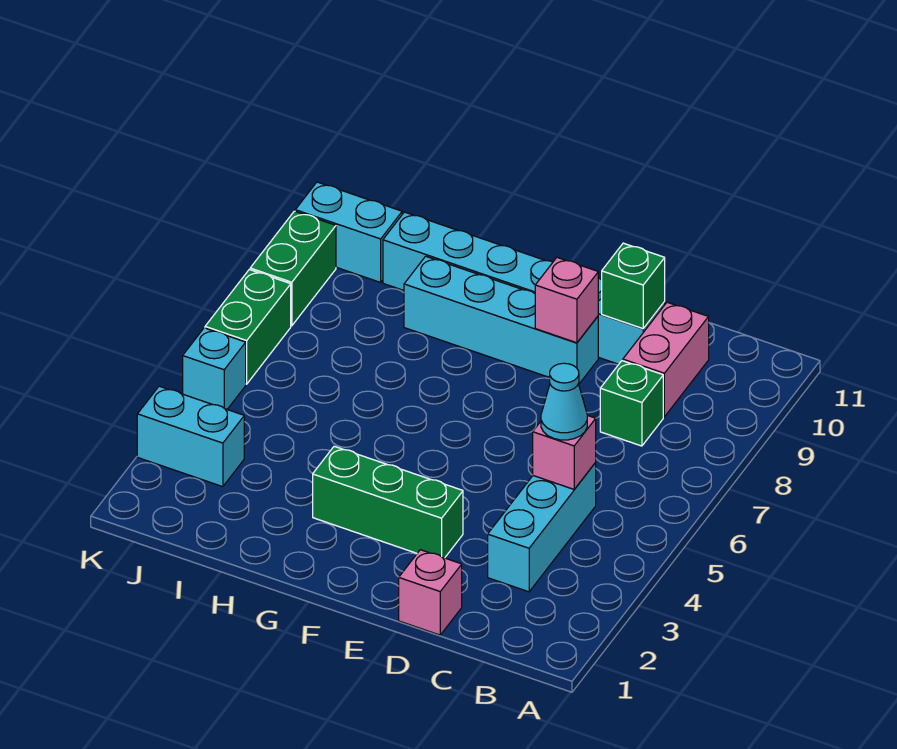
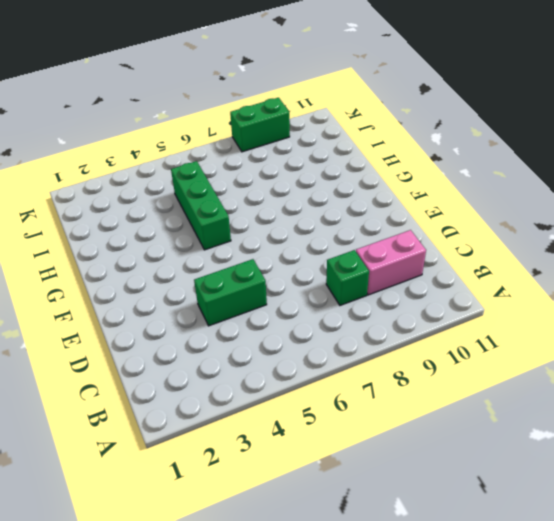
green brick D4:D5 level 1 -> green brick K6:K7 level 1
green brick G5:I5 level 1 -> green brick E3:G3 level 1
none -> cyan brick C3:C5 level 1
none -> pink brick D1 level 1
none -> cyan brick D10:I10 level 1

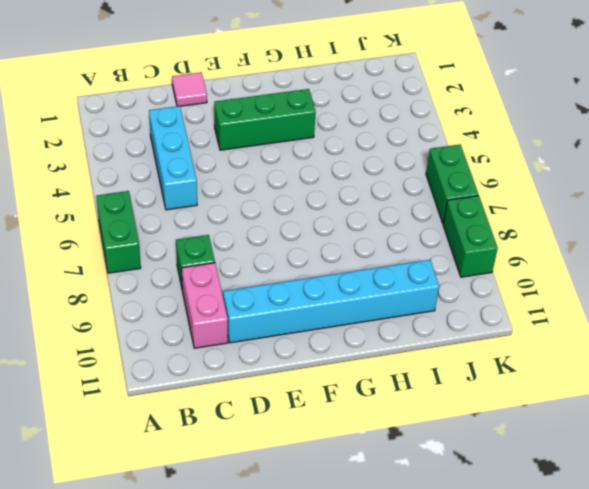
green brick A6:A7 level 1 -> none
pink tile D1 level 1 -> pink brick D1 level 1
none -> cyan brick E9:H9 level 1
none -> cyan brick J3:K3 level 1
none -> cyan brick J10:K10 level 1

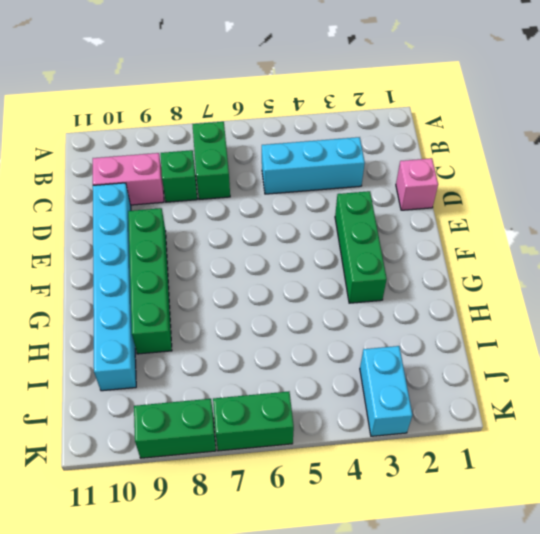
green brick B7:C7 level 1 -> none
green brick E9:H9 level 1 -> cyan brick E9:H9 level 1
none -> cyan brick J10:K10 level 1
none -> cyan brick K5 level 1
none -> pink brick C5 level 2

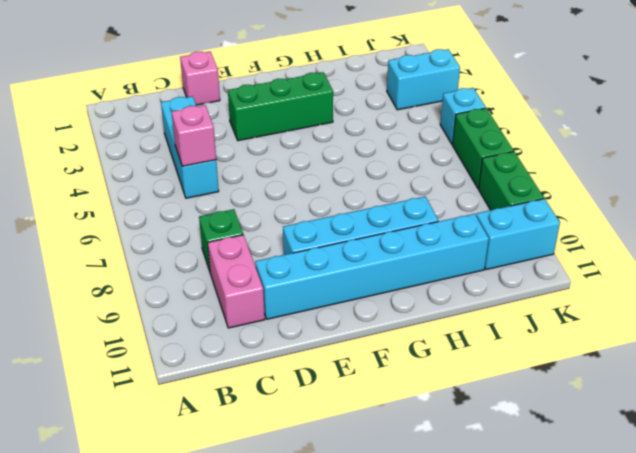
none -> green brick D10 level 2
none -> pink brick E9 level 2
none -> cyan cone C5 level 3

